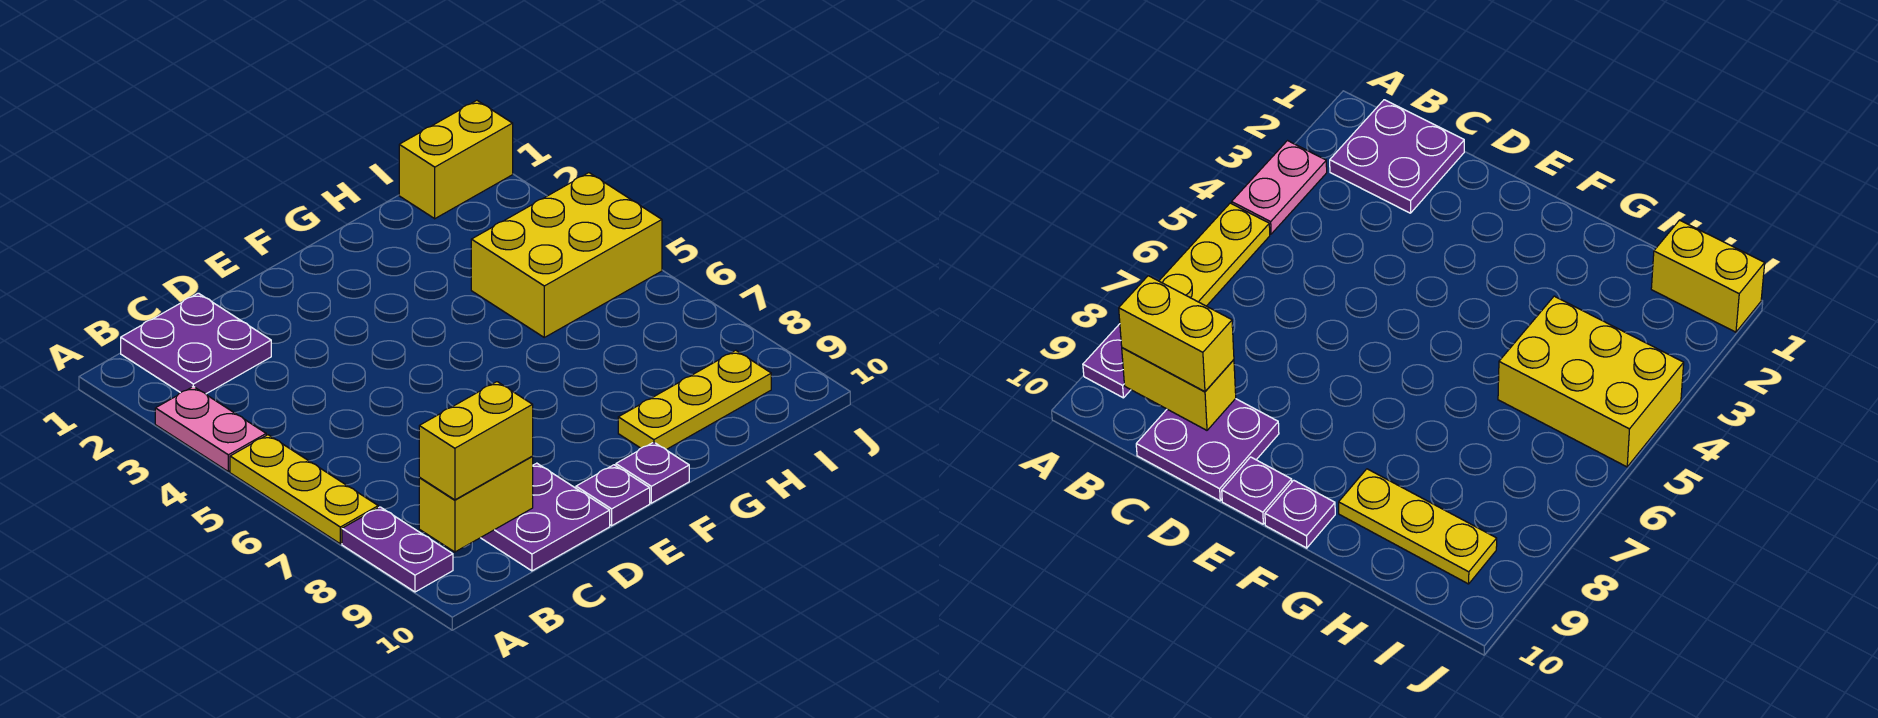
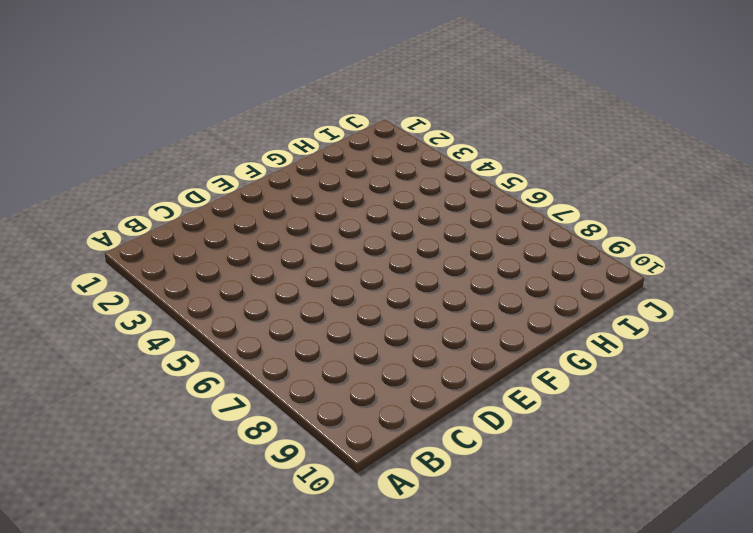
none -> pink plate A3:A4 level 1
none -> yellow plate A5:A7 level 1
none -> purple plate A8:A9 level 1

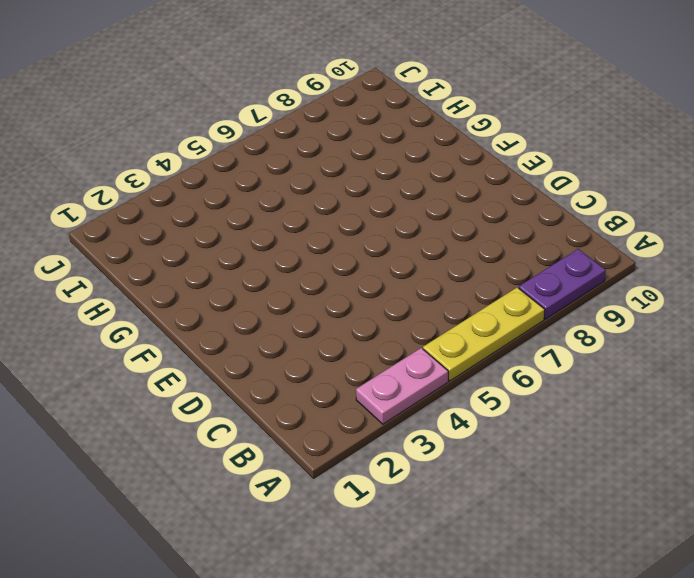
none -> purple plate B1:C2 level 1
none -> purple plate C9:D10 level 1
none -> purple plate E10 level 1

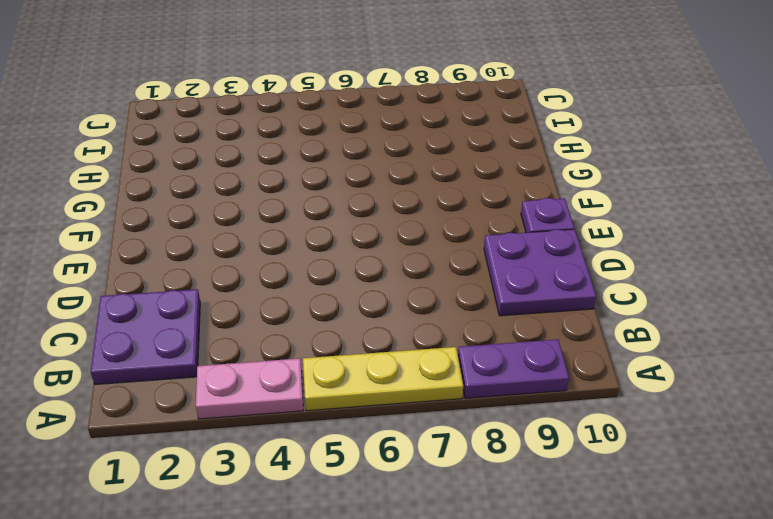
none -> purple plate F10 level 1
none -> yellow plate G9:I9 level 1
none -> yellow brick H4:J5 level 1

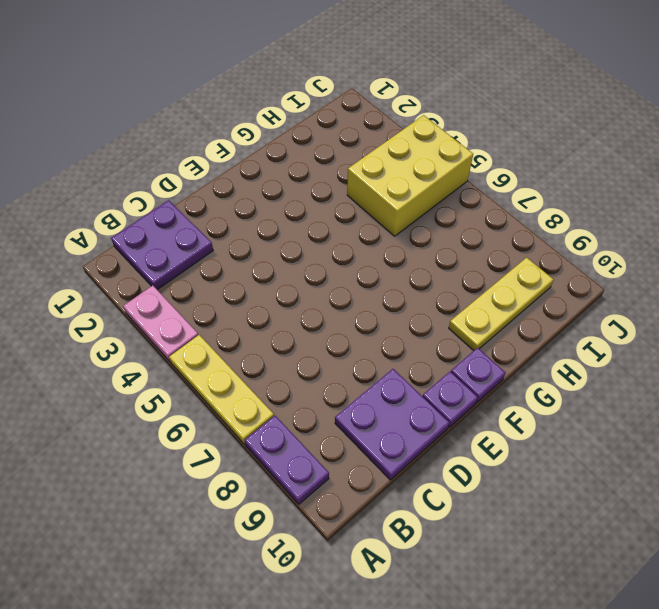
none -> yellow brick I1:J1 level 1
none -> yellow brick B9:C9 level 2
none -> yellow brick B9:C9 level 3

